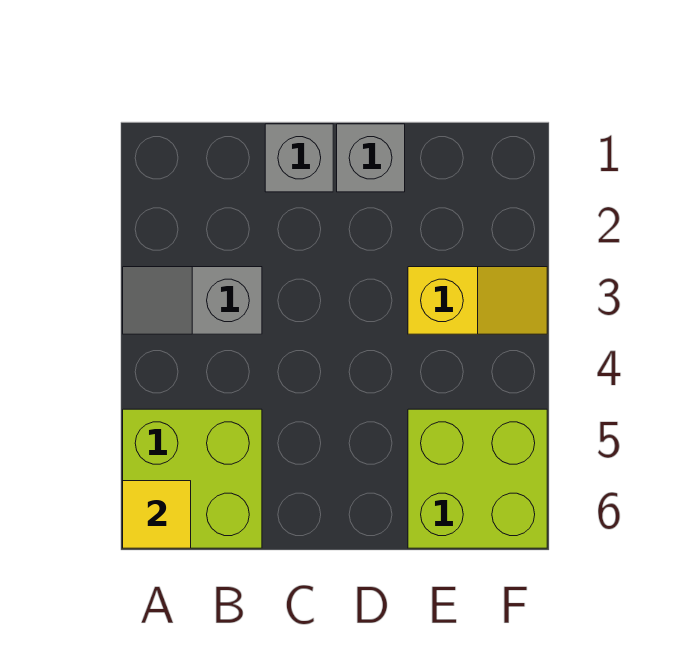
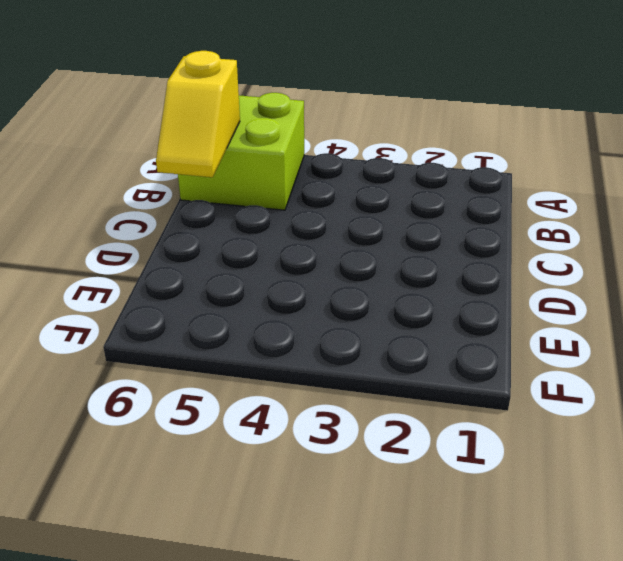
yellow slope B6:C6 level 2 top B -> yellow slope E3:F3 level 1 top E
none -> grey slope A3:B3 level 1 top B
none -> grey brick C1 level 1

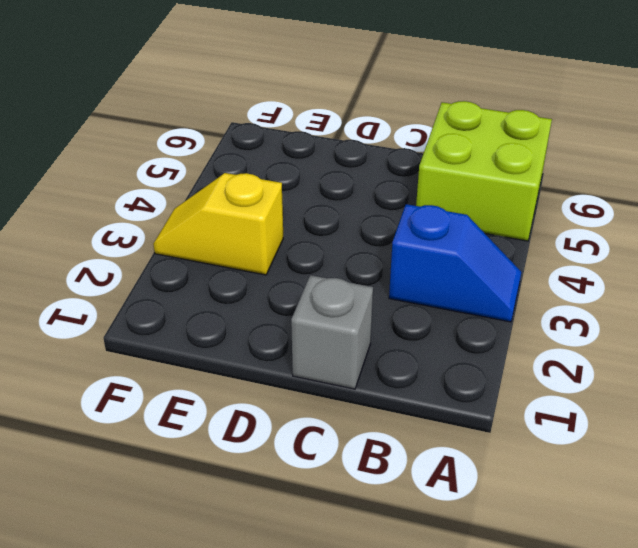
blue slope A3:B3 level 1 top B -> grey slope A3:B3 level 1 top B
none -> grey brick D1 level 1
none -> lime brick E5:F6 level 1

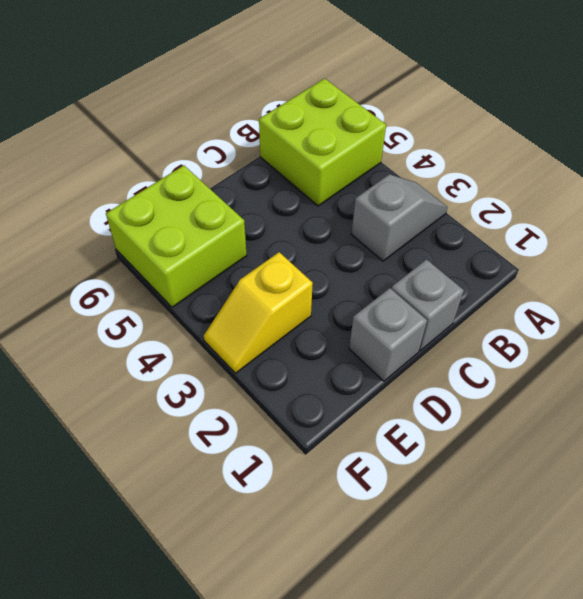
none -> yellow tile A6 level 2

